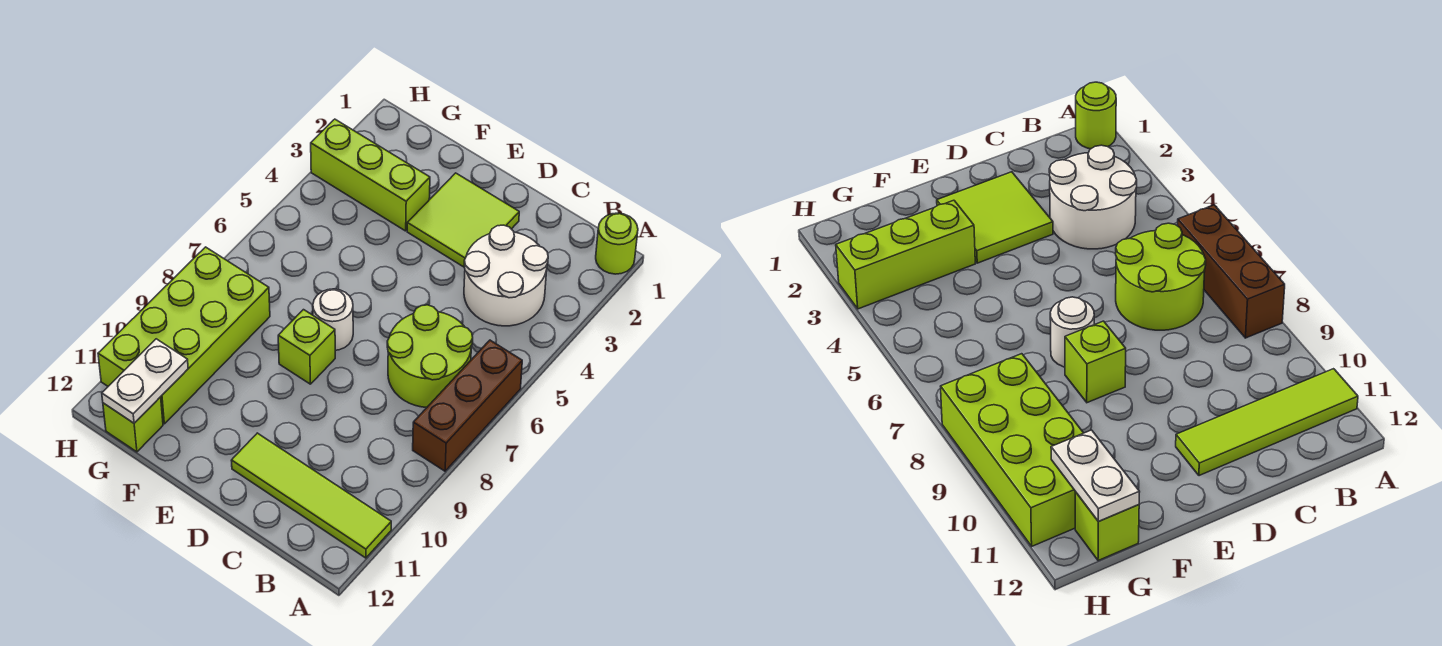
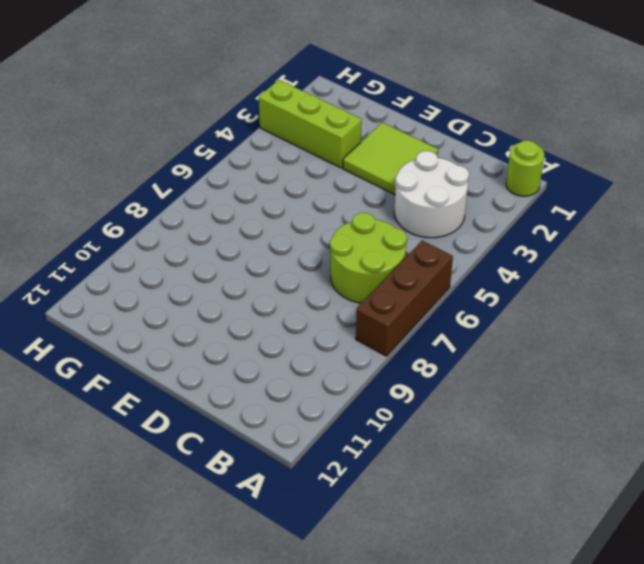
none -> lime tile A11:D11 level 1
none -> white round brick E7 level 1
none -> lime brick E8 level 1

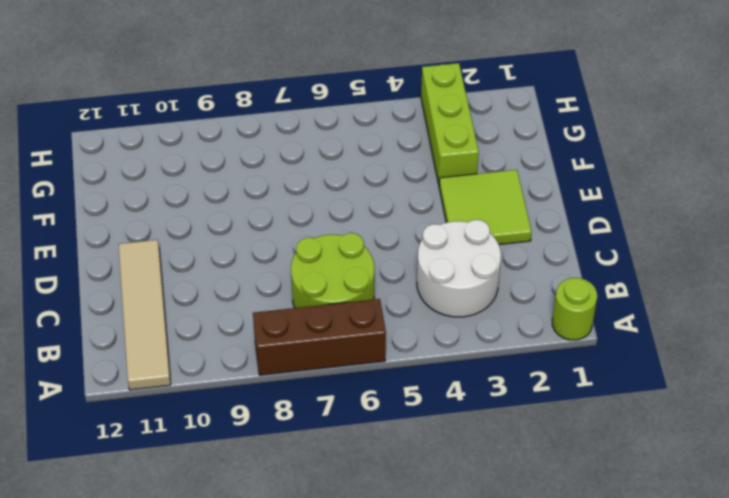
tan tile A11:D11 level 1 -> lime tile A11:D11 level 1
none -> white round brick E7 level 1
none -> lime brick E8 level 1
none -> lime brick G8:H11 level 1

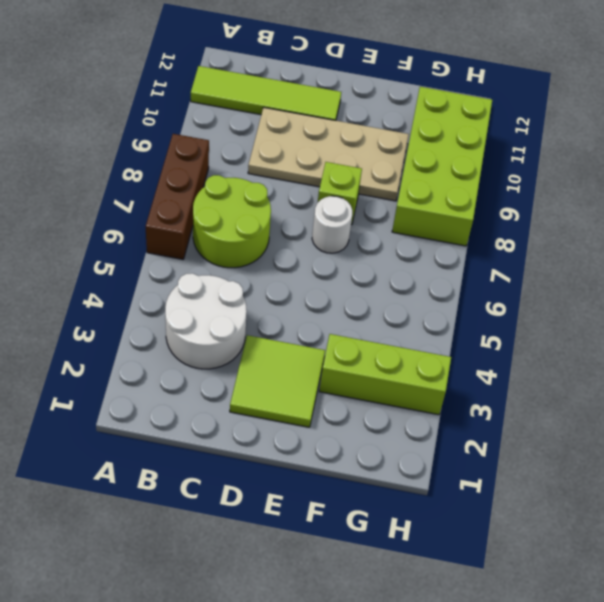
tan plate C9:F10 level 1 -> none
none -> lime round brick A1 level 1
none -> lime brick G12 level 1
none -> white plate G11:G12 level 2

